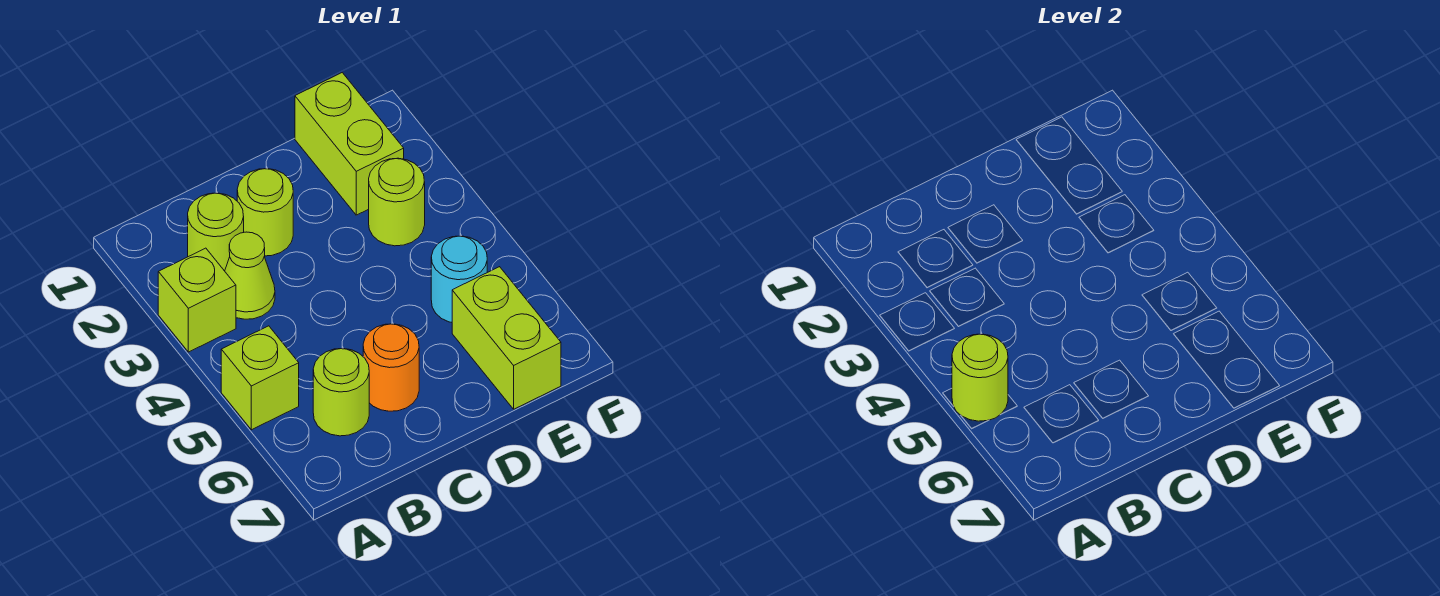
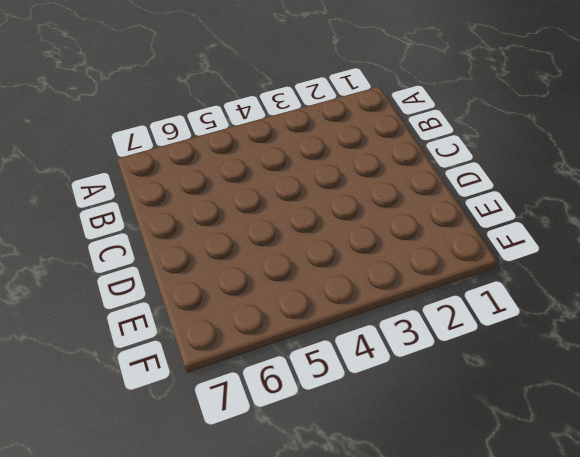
none -> lime brick A3 level 1
none -> lime brick A5 level 1
none -> lime round brick B2 level 1

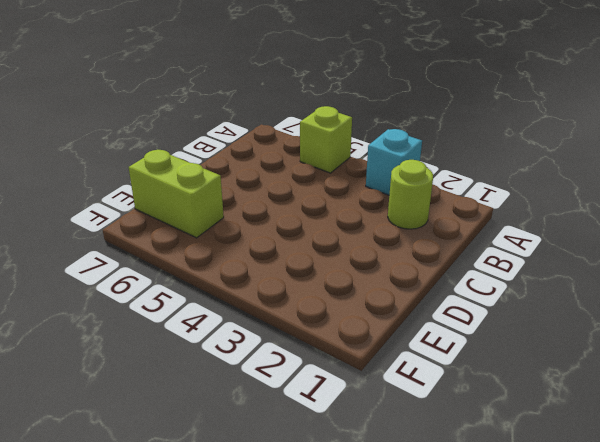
cyan brick A3 level 1 -> lime brick A3 level 1
none -> lime cone B3 level 1
none -> lime round brick B6 level 1
none -> lime round brick C2 level 1

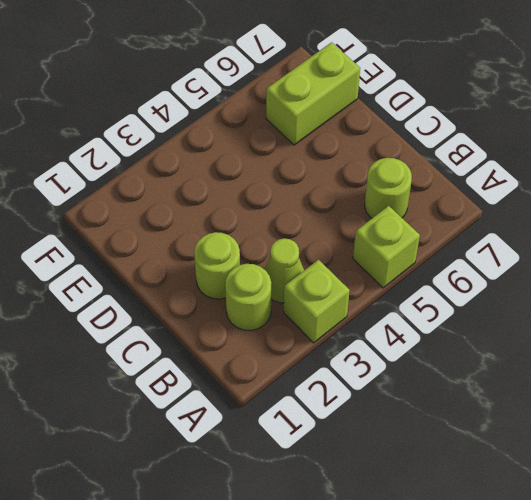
none -> orange round brick C6 level 1
none -> lime brick E1:E2 level 1
none -> lime round brick E3 level 1

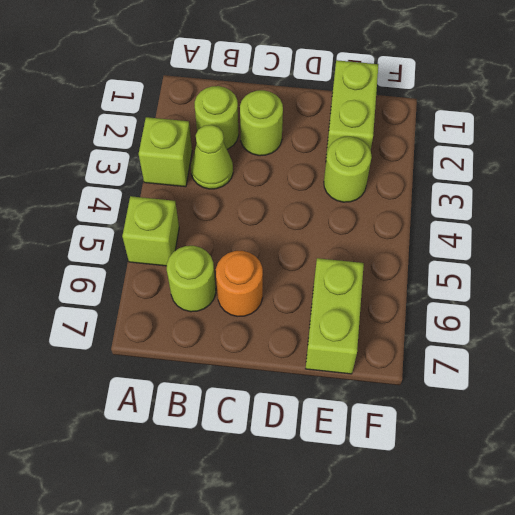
none -> cyan round brick E5 level 1
none -> lime round brick A5 level 2

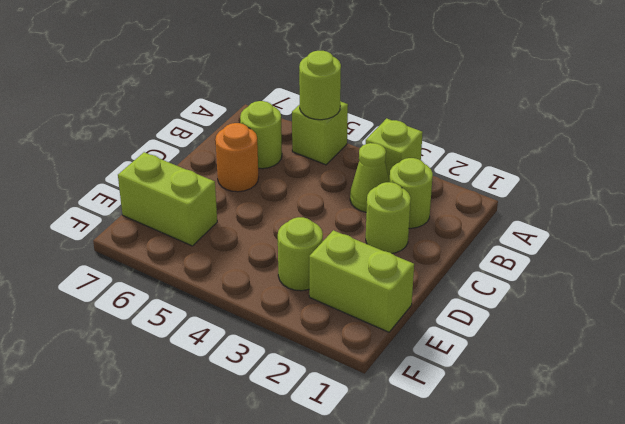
none -> cyan round brick E5 level 1

